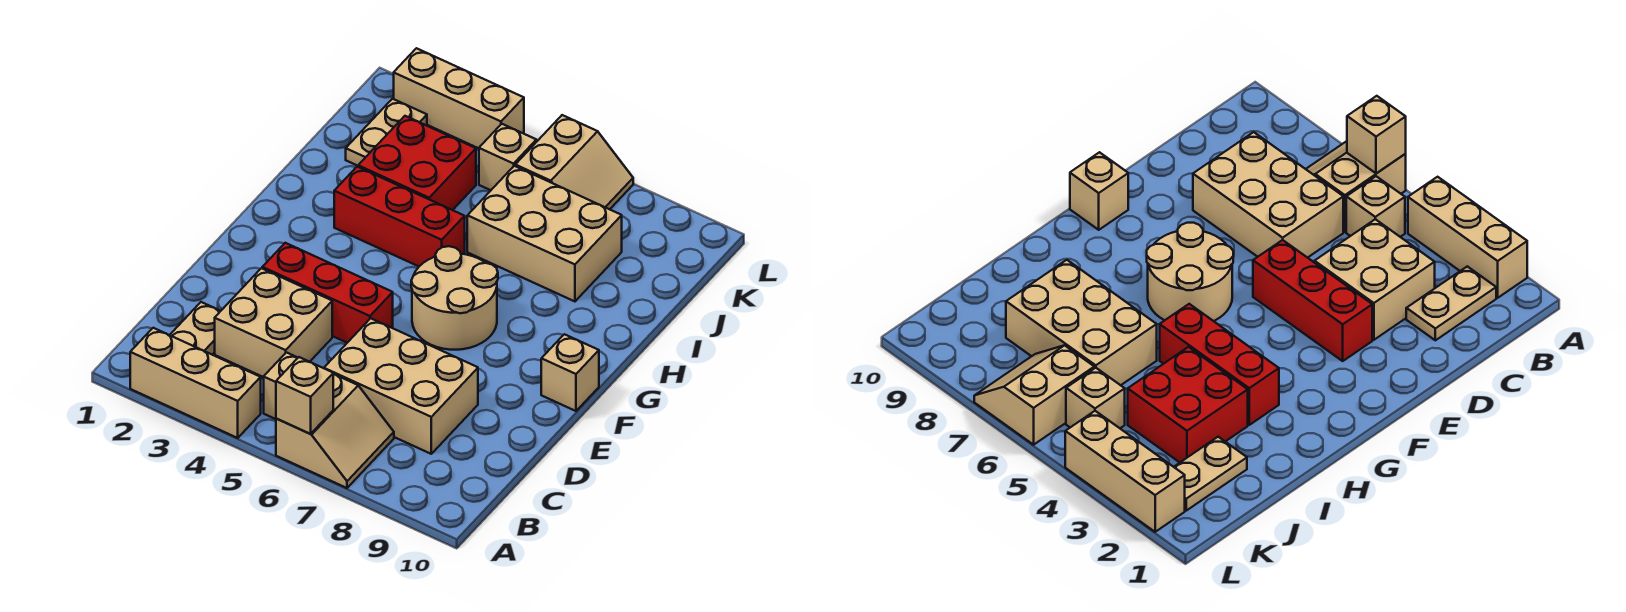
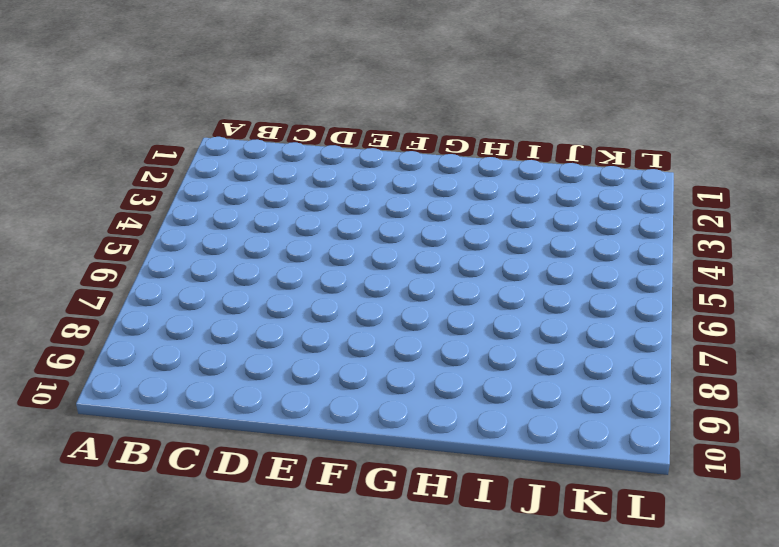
none -> tan brick A2:A4 level 1
none -> tan slope A6:B7 level 1 top 6
none -> tan plate B2:C2 level 1

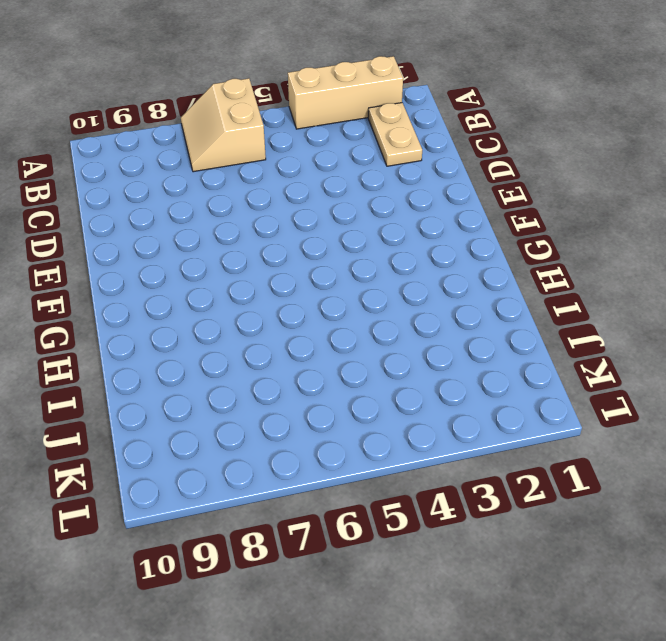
none -> tan brick B5 level 1
none -> tan brick C3:D4 level 1
none -> tan brick C6:D8 level 1

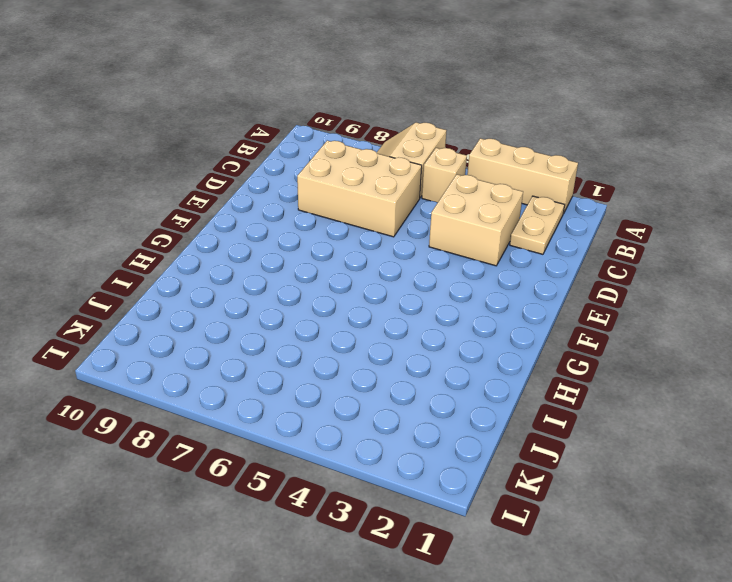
none -> red brick E3:E5 level 1
none -> tan round brick F6:G7 level 1
none -> tan brick F10 level 1

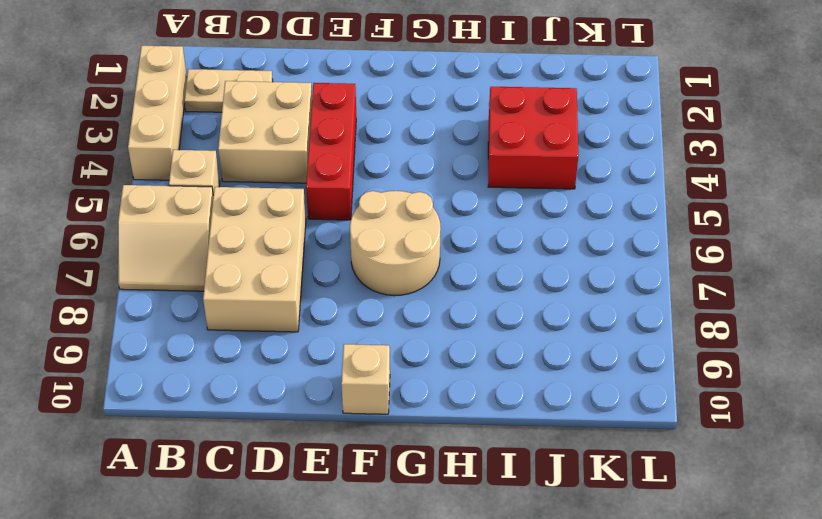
none -> red brick H3:H5 level 1
none -> tan brick I6:J8 level 1
none -> tan plate J2:K2 level 1

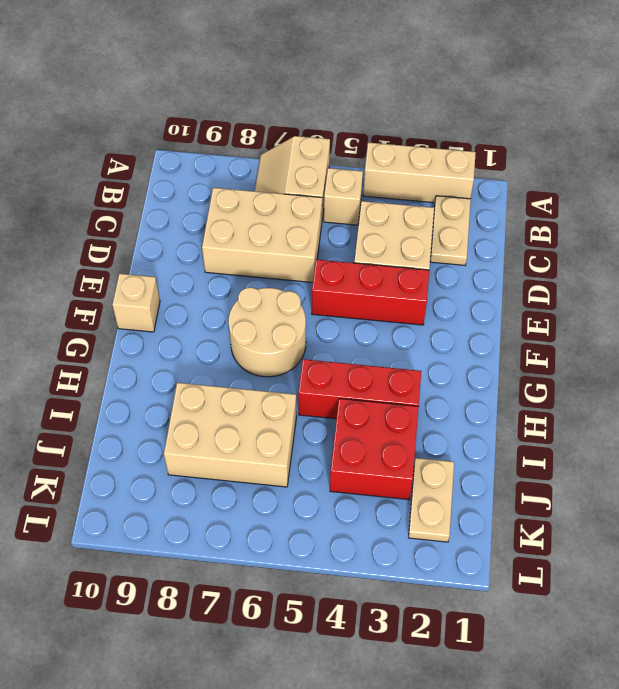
none -> tan brick K5 level 1
none -> tan slope K6:L7 level 1 top 6
none -> tan brick L2:L4 level 1

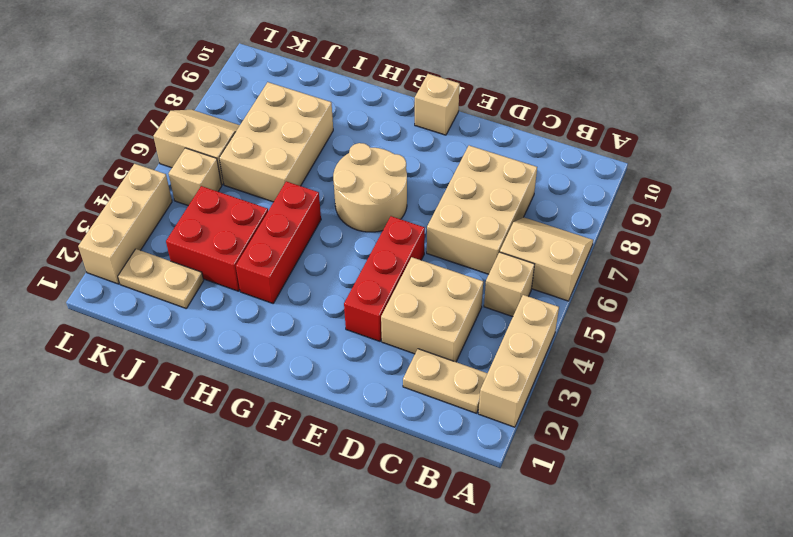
none -> tan brick A6 level 2

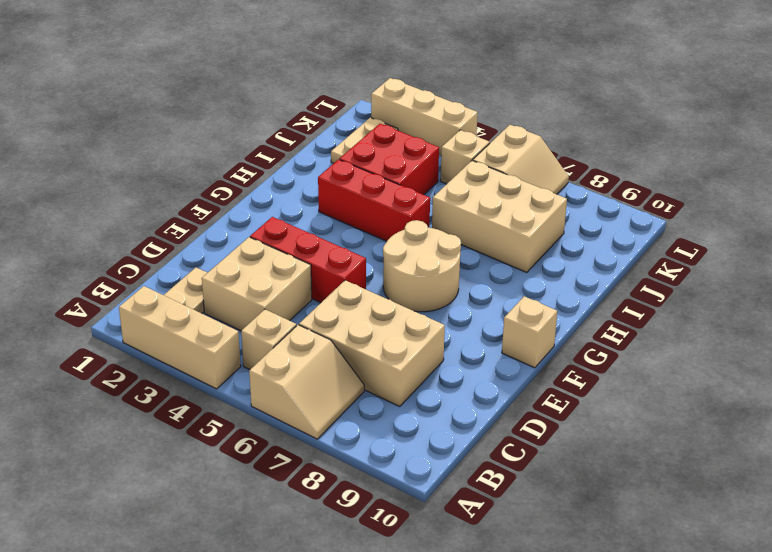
none -> tan brick A6 level 2

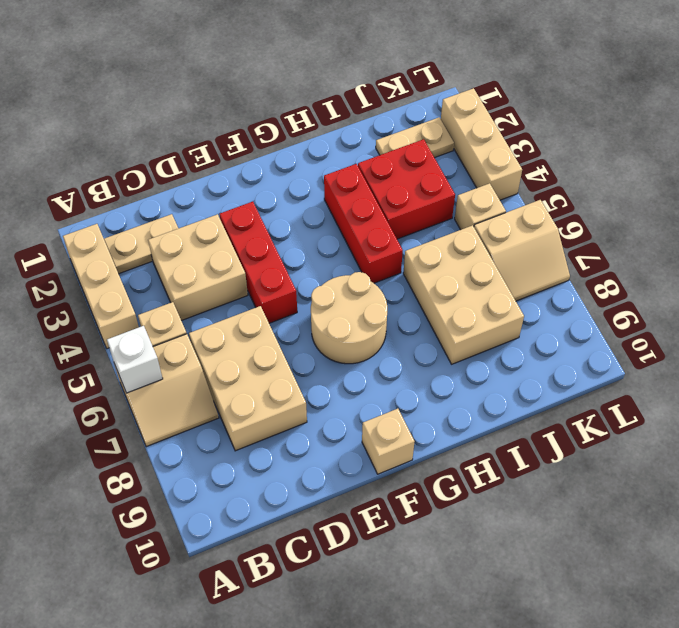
white brick A6 level 2 -> tan brick A6 level 2

